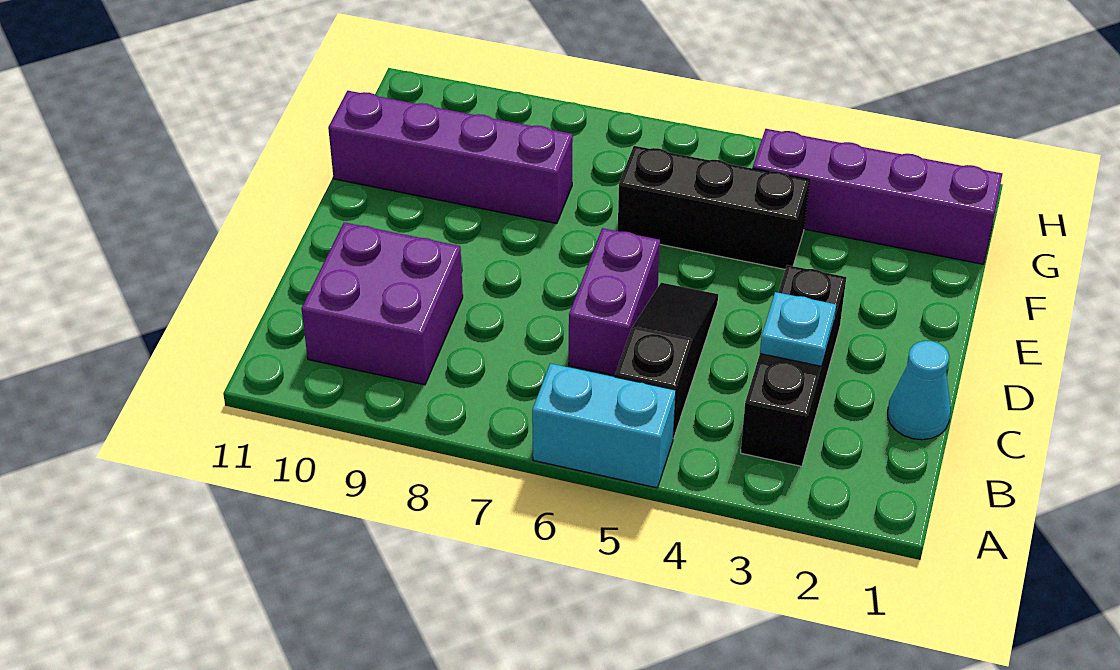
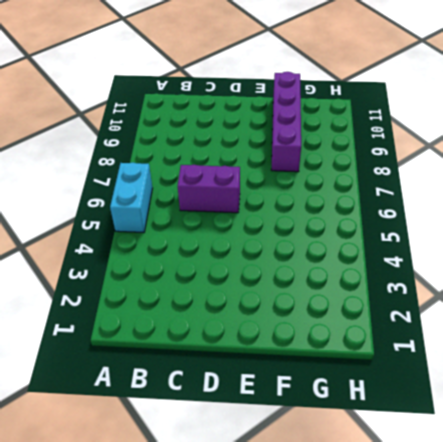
none -> black brick B3:D3 level 1
none -> black slope B5:D5 level 1 top B

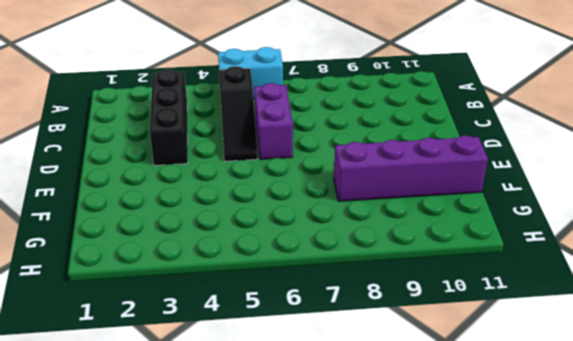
none -> purple brick B9:C10 level 1
none -> cyan cone C1 level 1

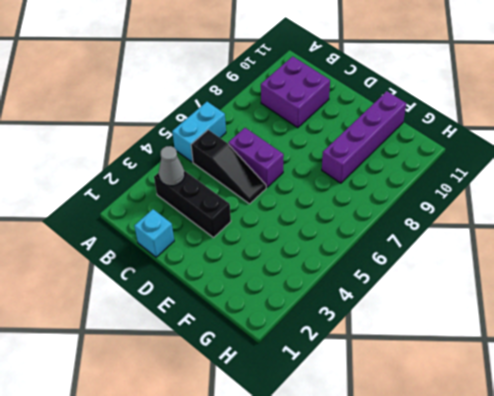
grey cone B3 level 2 -> none
cyan brick C1 level 1 -> cyan cone C1 level 1
none -> black brick F4:F6 level 1
none -> purple brick G1:G4 level 1

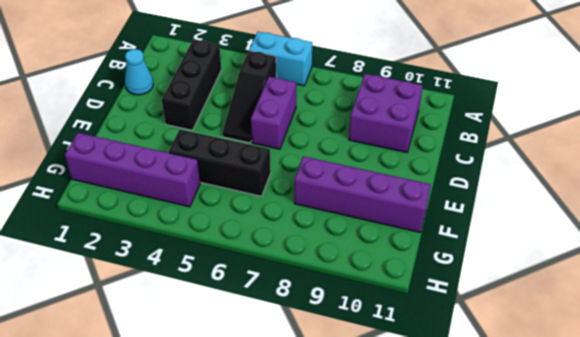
none -> cyan plate C3 level 2

